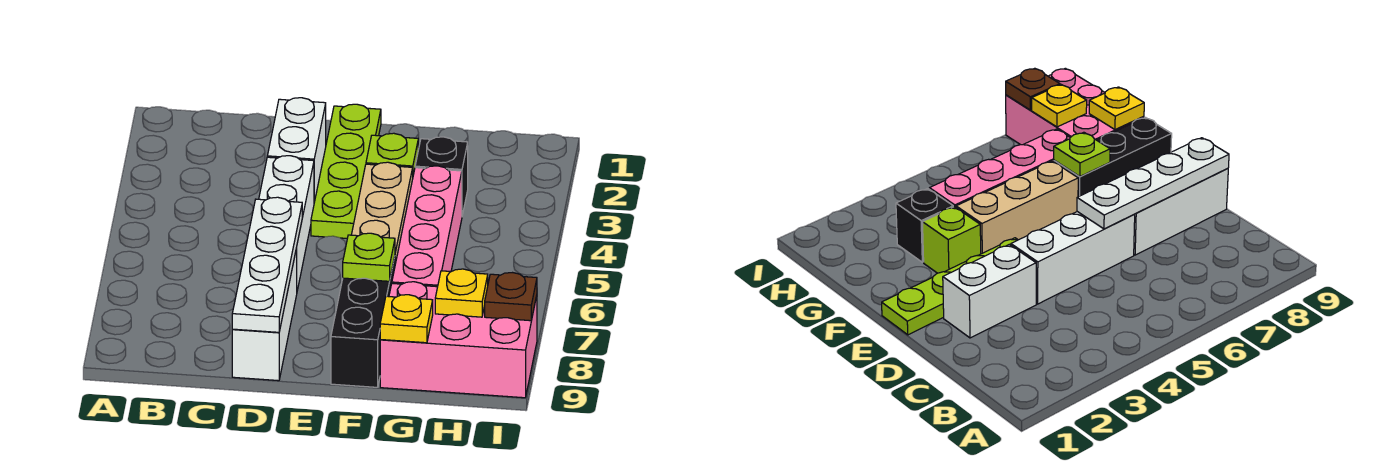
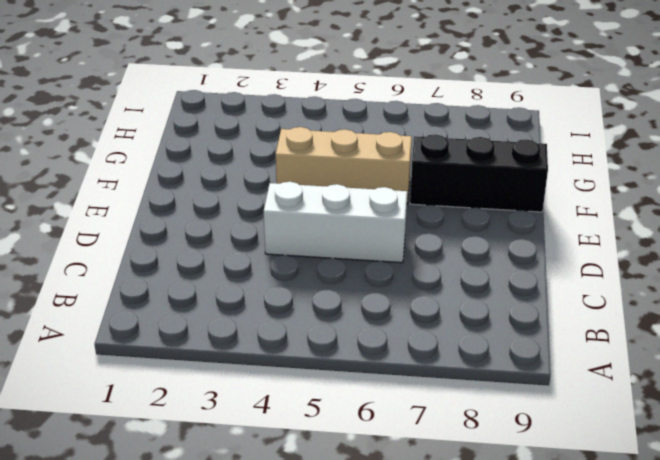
none -> white brick D2:D3 level 1
none -> white brick D7:D9 level 1
none -> lime plate E1:E4 level 1

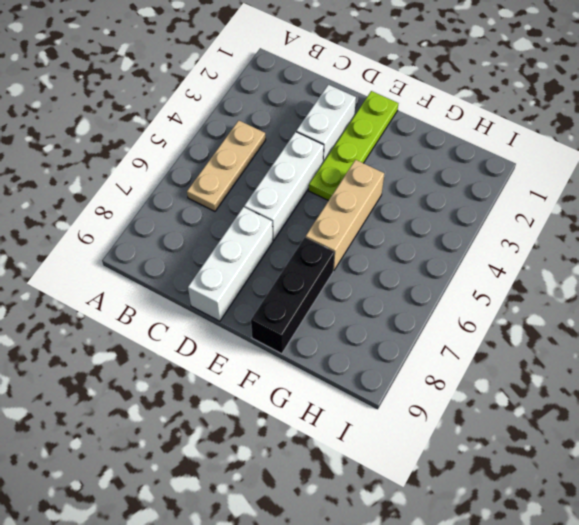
tan plate B4:B6 level 1 -> none
none -> lime brick F3 level 1
none -> black brick G3 level 1
none -> pink brick G4:G7 level 1

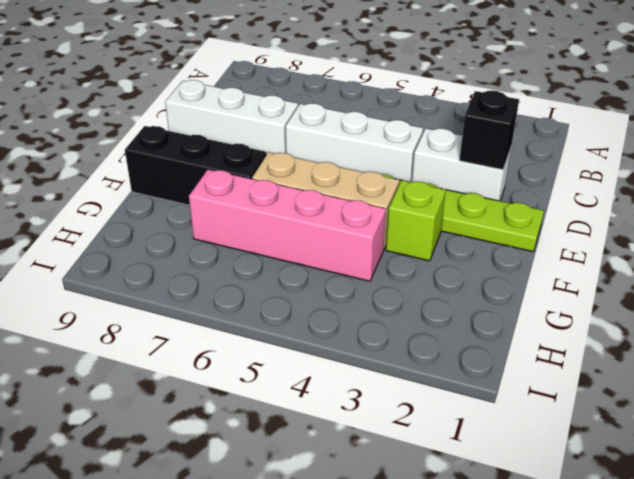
black brick D2 level 2 -> black brick G3 level 1
none -> pink brick G8:I9 level 1
none -> white plate D6:D9 level 2
none -> lime plate F7 level 2

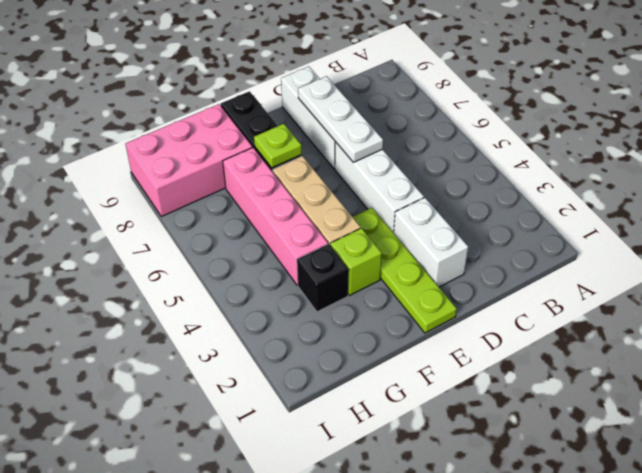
white plate D6:D8 level 2 -> white plate D6:D9 level 2
none -> yellow plate G9 level 2
none -> yellow plate H8 level 2
none -> brown plate I8 level 2

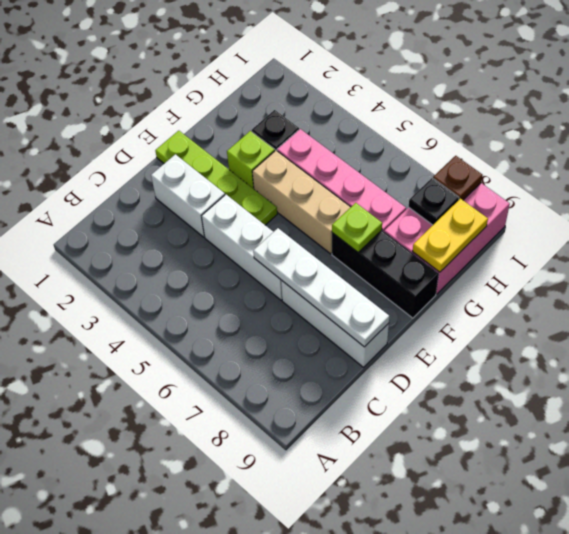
yellow plate G9:H9 level 2 -> yellow plate G9 level 2
black plate H8 level 2 -> yellow plate H8 level 2

